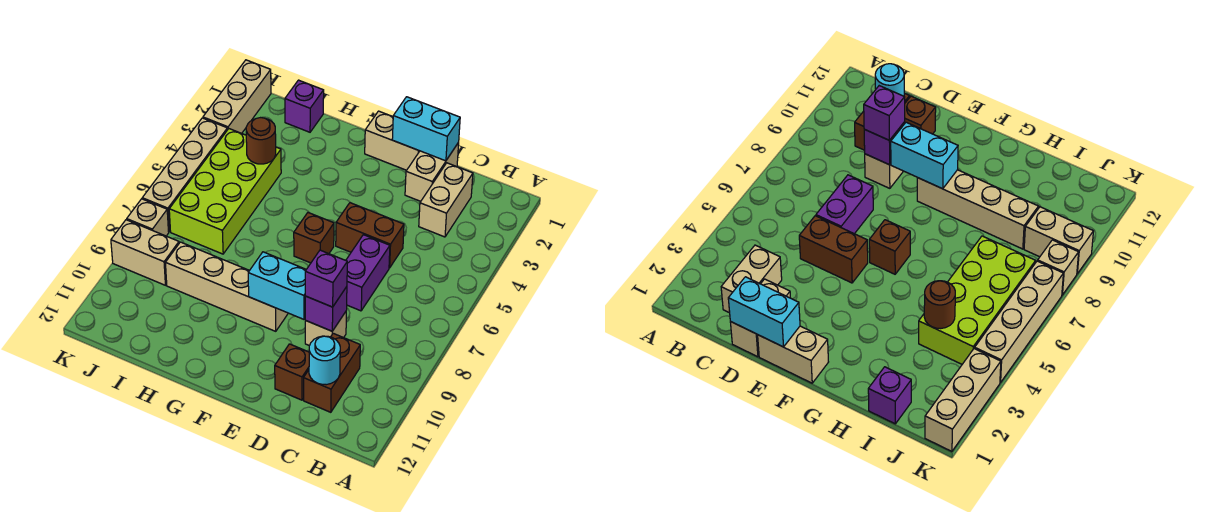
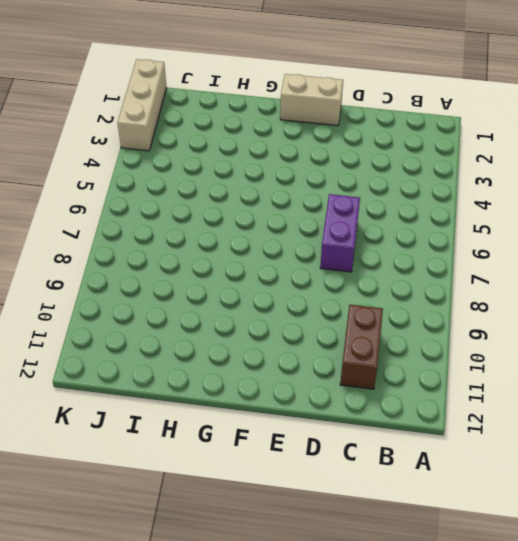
none -> tan brick C2:C3 level 1
none -> tan brick D1:D2 level 1
none -> brown brick D5:E5 level 1

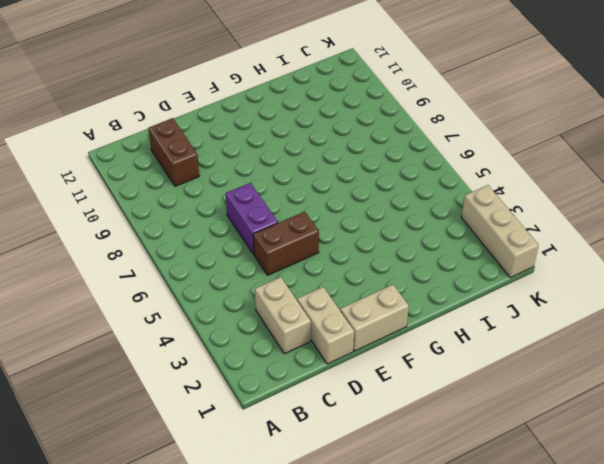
none -> tan brick D9 level 1
none -> brown brick D11 level 1
none -> brown brick F6 level 1

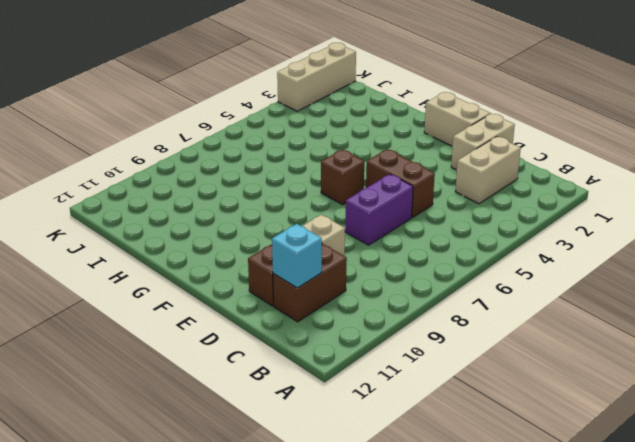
cyan brick C11 level 2 -> cyan round brick C11 level 2
none -> tan brick F9:I9 level 1
none -> purple brick I1 level 1
none -> lime brick I4:J7 level 1

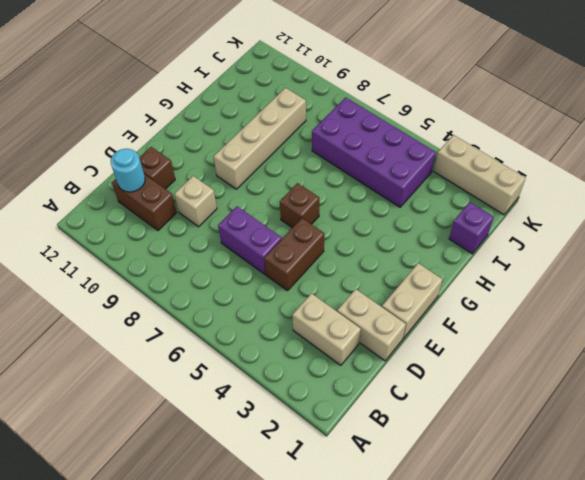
purple brick I4:J7 level 1 -> lime brick I4:J7 level 1
none -> tan brick J9:K9 level 1
none -> tan brick K4:K7 level 1
none -> tan brick K8 level 1

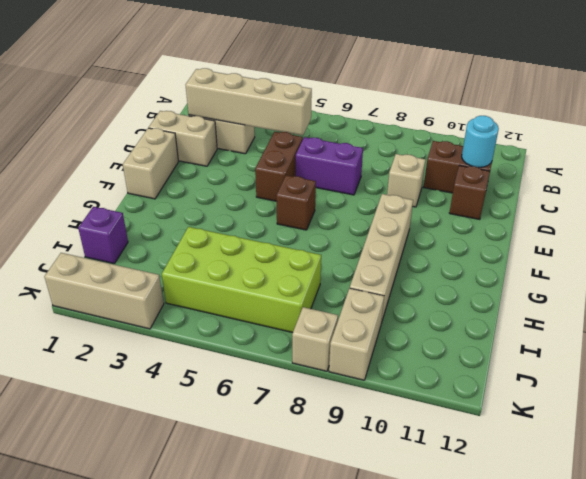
tan brick C2:C5 level 2 -> tan brick K4:K7 level 1
none -> cyan brick D1:E1 level 2
none -> purple brick D9 level 2
none -> cyan brick E9:F9 level 2

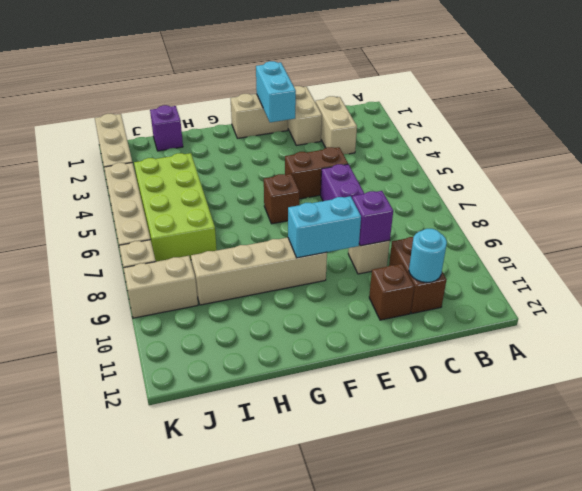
cyan brick E1:E2 level 2 -> cyan brick D1:E1 level 2
none -> brown round brick I4 level 2
none -> purple brick D9 level 3

